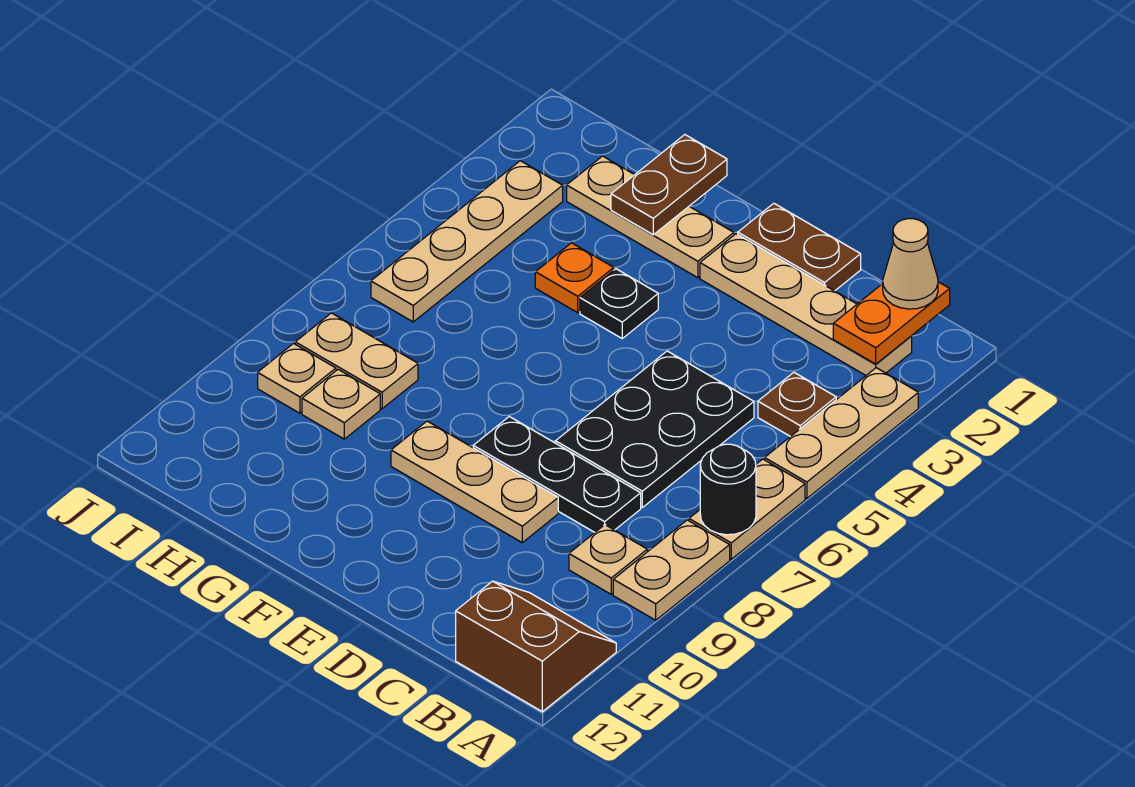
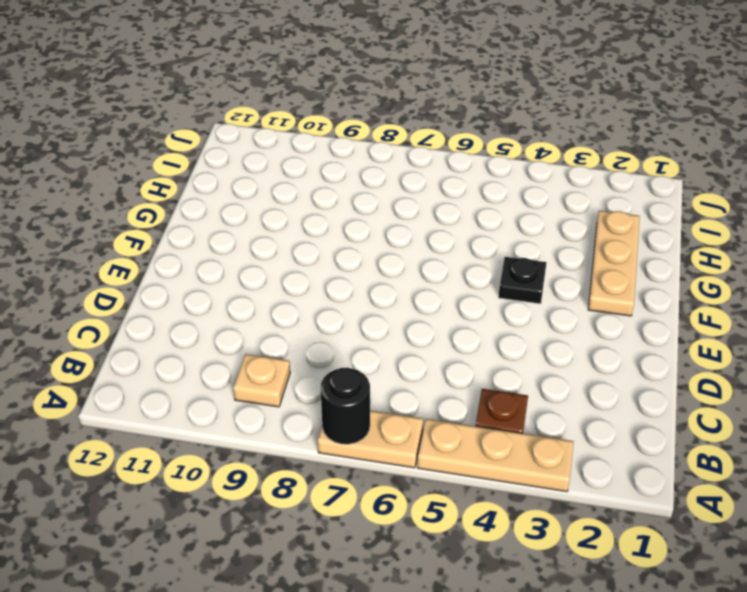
none -> tan plate A8:A9 level 1
none -> brown slope A11:B12 level 1 top 12
none -> tan plate B2:E2 level 1

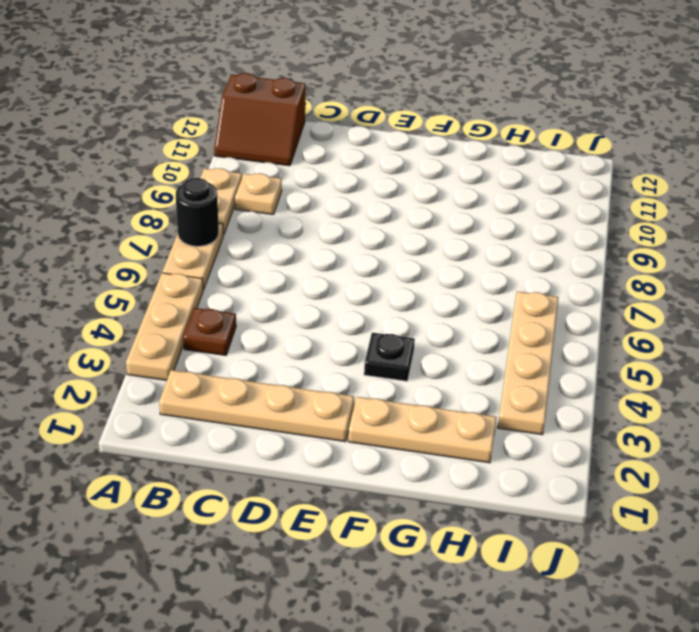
none -> black plate C5:D7 level 1
none -> black plate C8:E8 level 1
none -> brown plate D1:E1 level 1

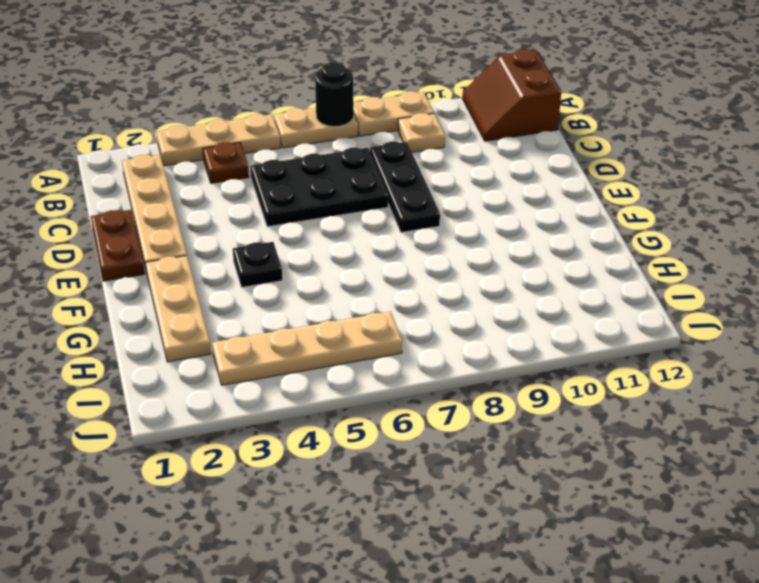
none -> tan plate D9:F9 level 1
none -> orange plate G4 level 1
none -> tan plate H8:I8 level 1

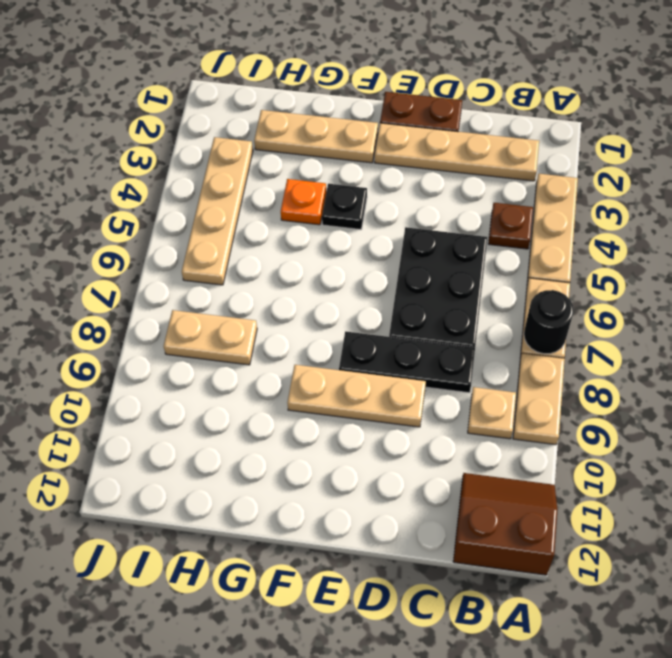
none -> tan plate H9 level 1
none -> tan plate I9 level 1
none -> orange plate B1:B2 level 2

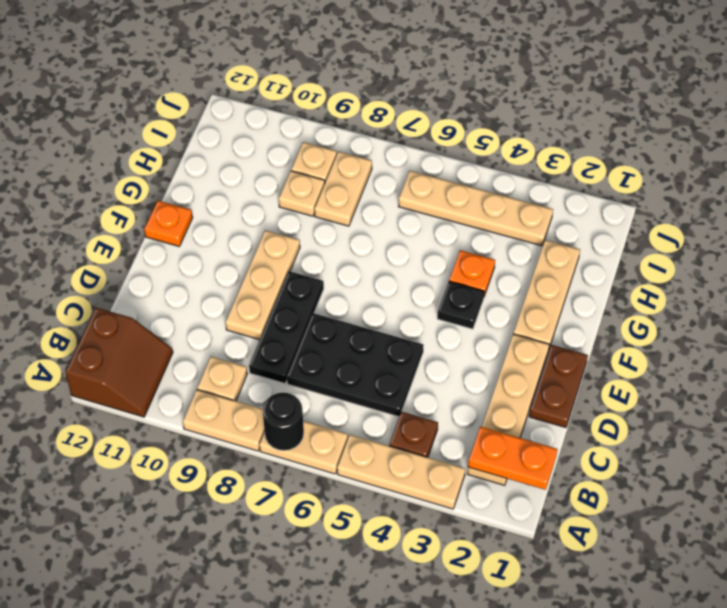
orange plate F12 level 1 -> none
none -> brown plate G1:G2 level 2
none -> tan cone B1 level 3

